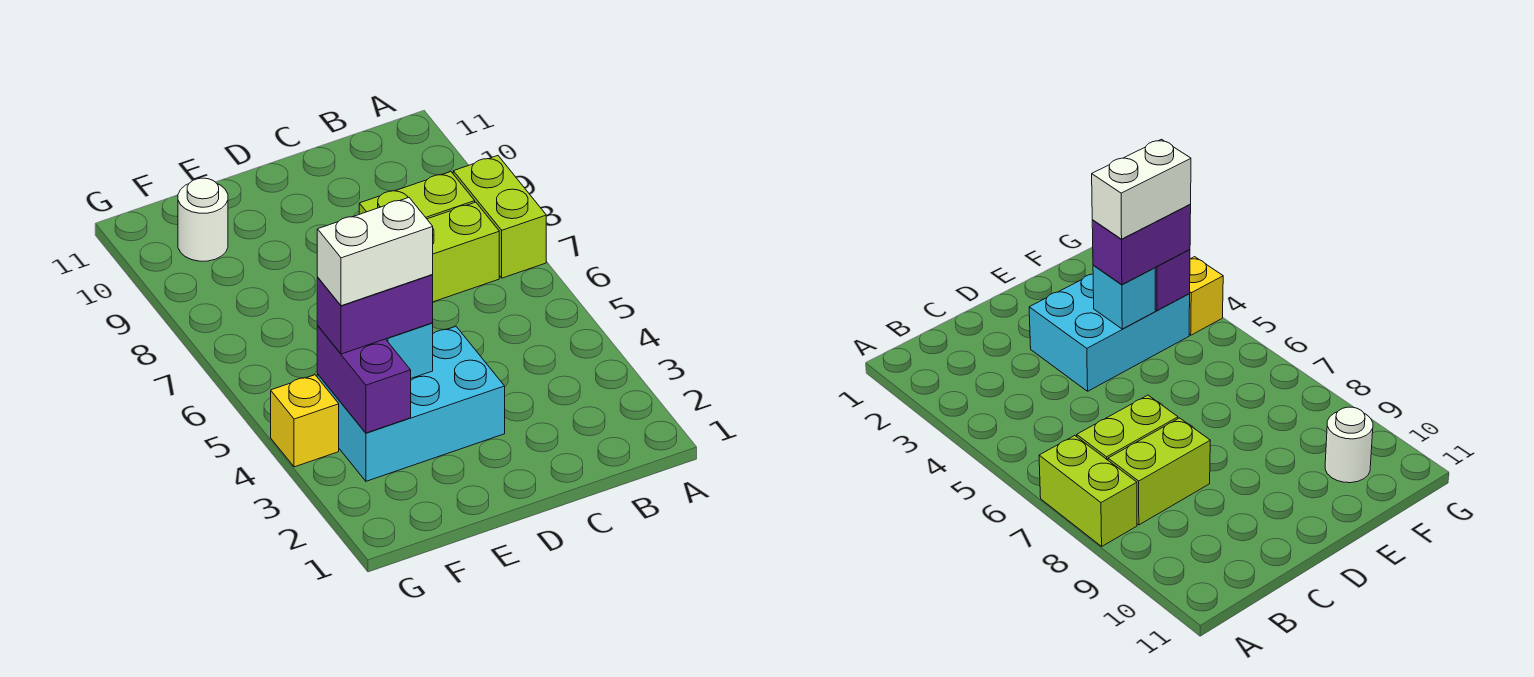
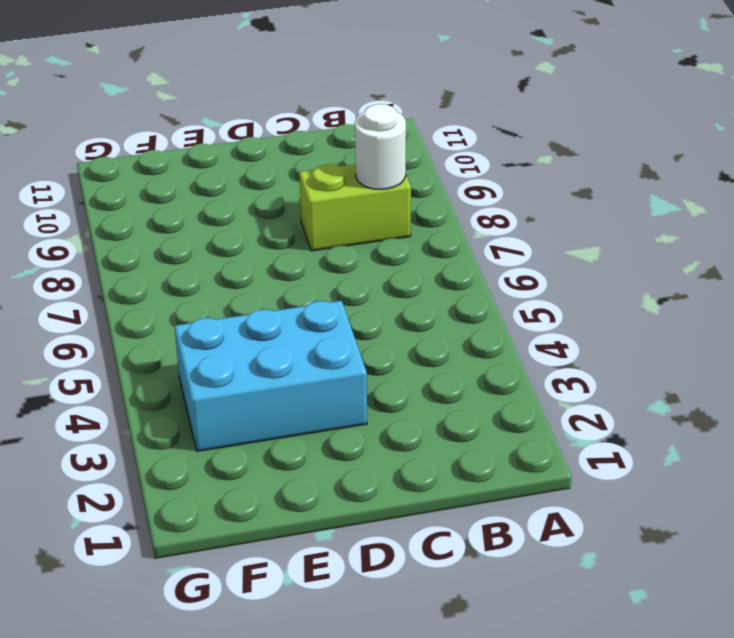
white round brick B8 level 2 -> white round brick F10 level 1
none -> lime brick A7:A8 level 1
none -> lime brick B7:C7 level 1

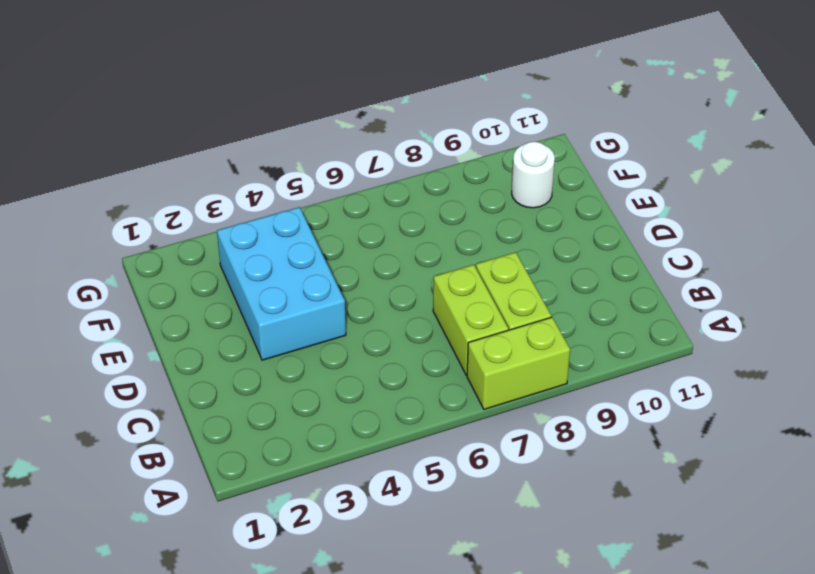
none -> yellow brick G4 level 1
none -> cyan brick E4 level 2

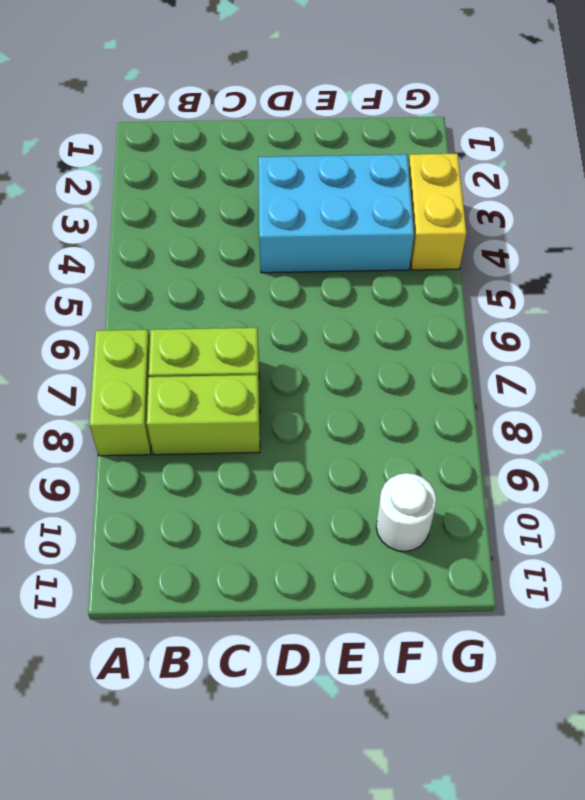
yellow brick G3:G4 level 1 -> yellow brick G4 level 1
none -> cyan brick E4 level 2
none -> purple brick F3:F4 level 2

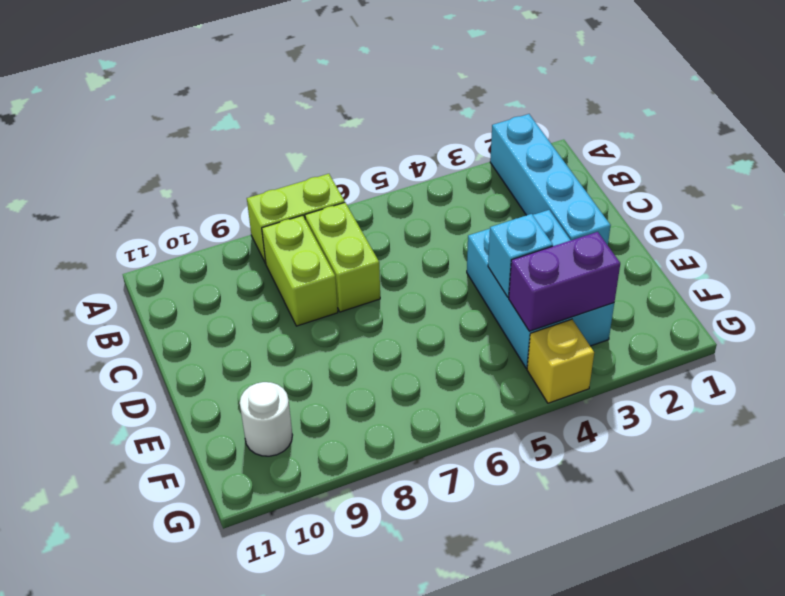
cyan brick A2:D2 level 1 -> none
none -> purple brick E4:F4 level 3
none -> white brick E4:F4 level 4

